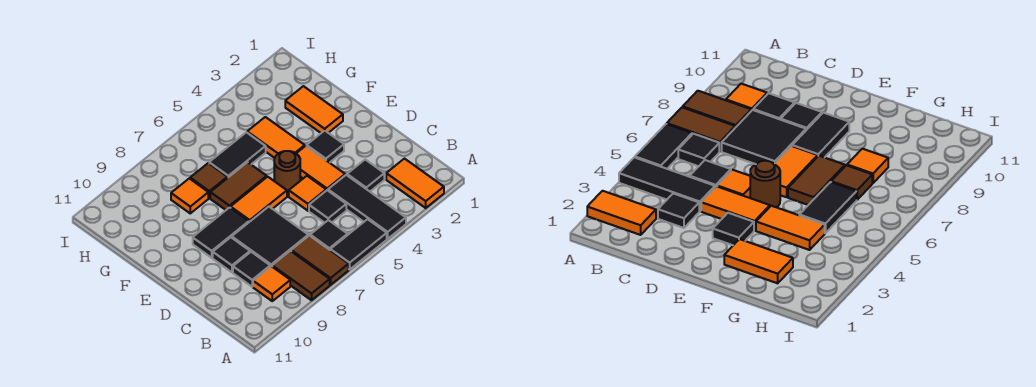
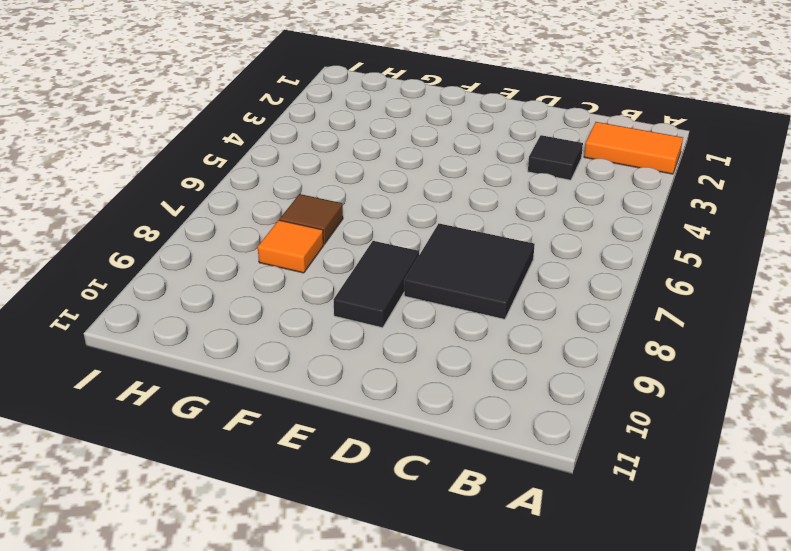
none -> black tile A4:C4 level 1
none -> black tile A5:A6 level 1
none -> brown tile A7:B7 level 1

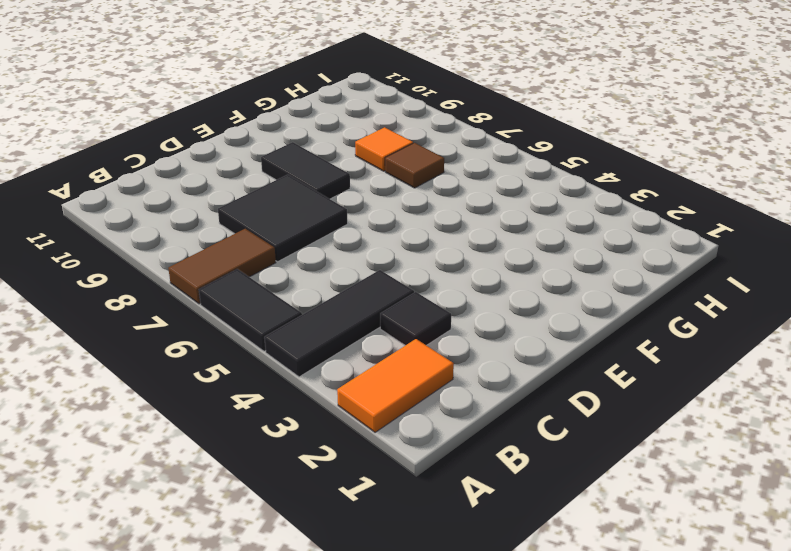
none -> brown tile A8:B8 level 1
none -> black tile B6 level 1
none -> orange tile B9 level 1

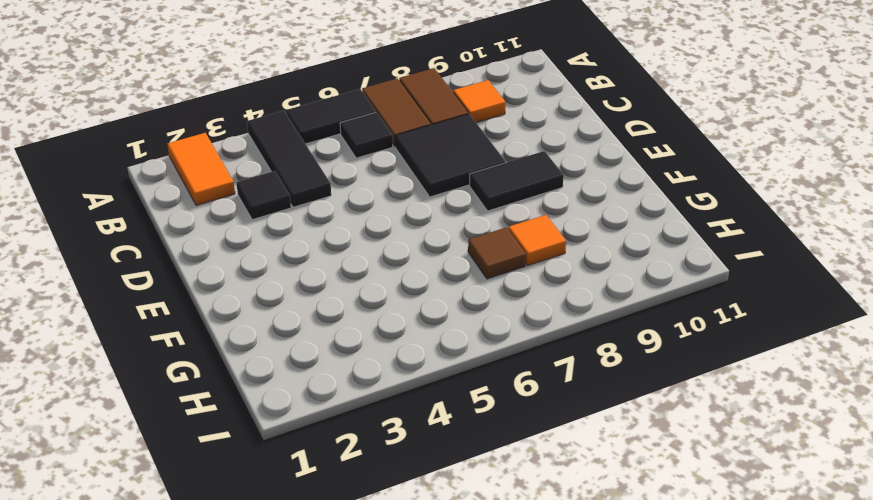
none -> black tile C5 level 1
none -> black tile C9 level 1
none -> orange tile D4:E4 level 1

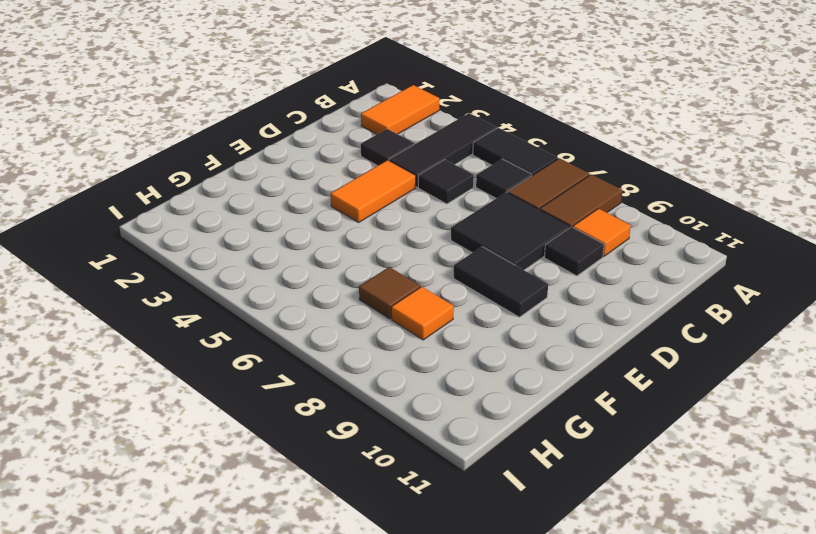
none -> orange tile D5 level 1
none -> black tile D9 level 1
none -> black tile E3 level 1

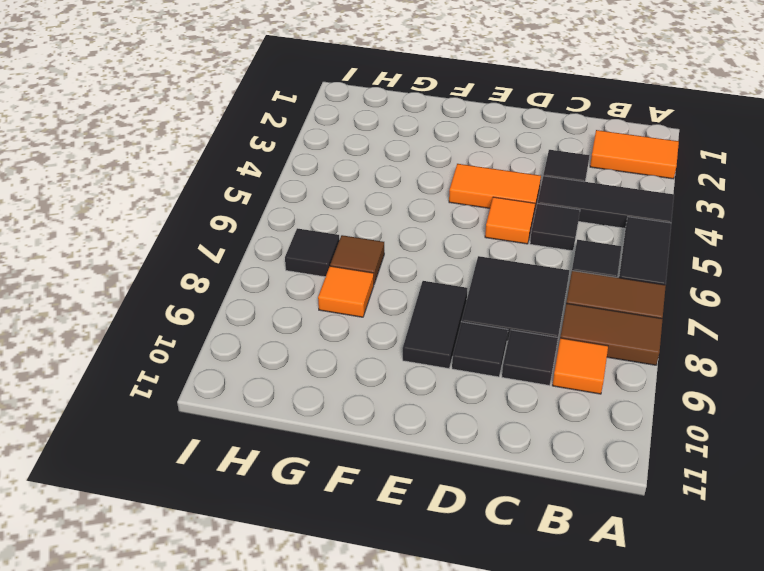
black tile H7 level 1 -> black tile E3 level 1
none -> brown round brick E5 level 1
none -> orange tile E6:E7 level 1
none -> orange tile F2:G2 level 1

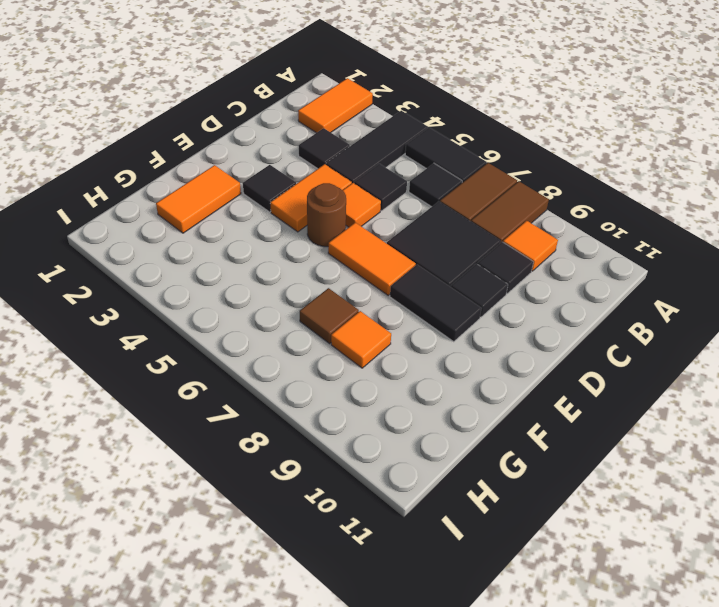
none -> orange tile F4:G4 level 1
none -> brown tile F6:F7 level 1
none -> black tile G5:G6 level 1

